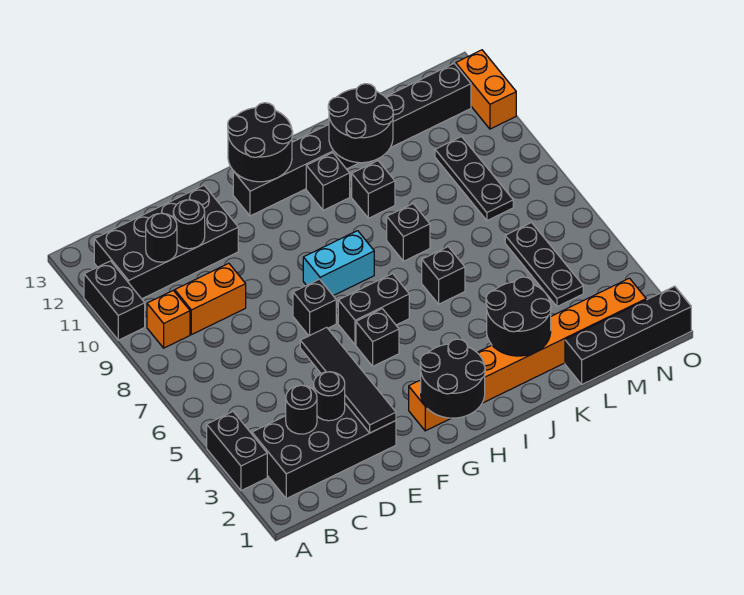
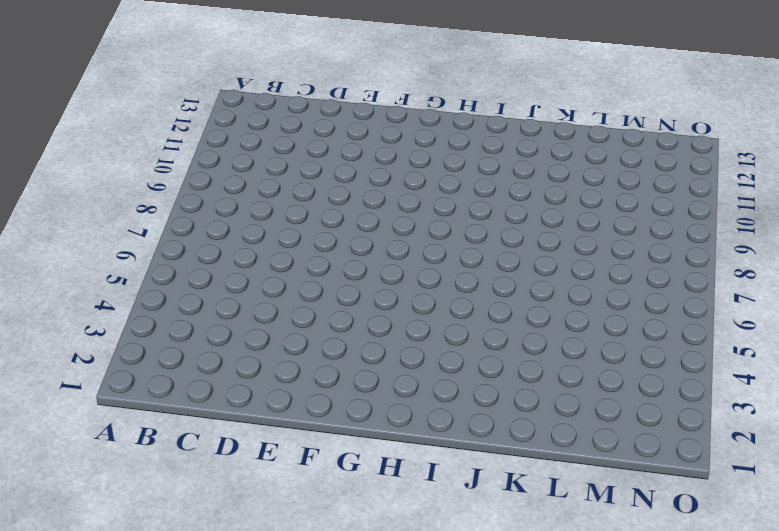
none -> black brick A3:A4 level 1
none -> black brick A10:A11 level 1
none -> black brick B2:E3 level 1

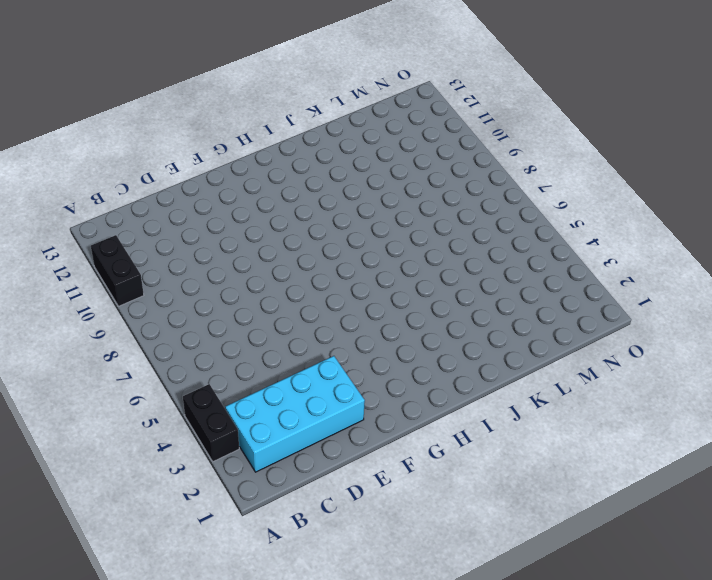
cyan brick B2:E3 level 1 -> black brick B2:E3 level 1
none -> orange brick B9 level 1
none -> black brick B11:E12 level 1
none -> orange brick C9:D9 level 1

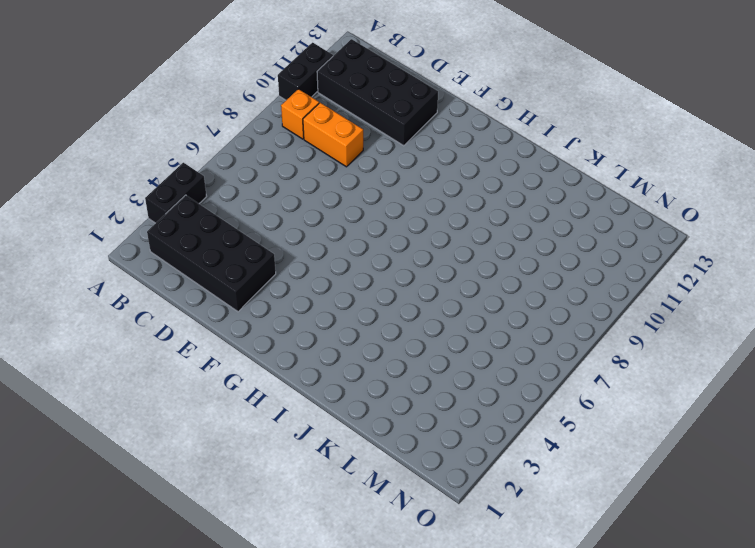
none -> black brick F7 level 1
none -> orange brick G2:N2 level 1
none -> black brick G5 level 1

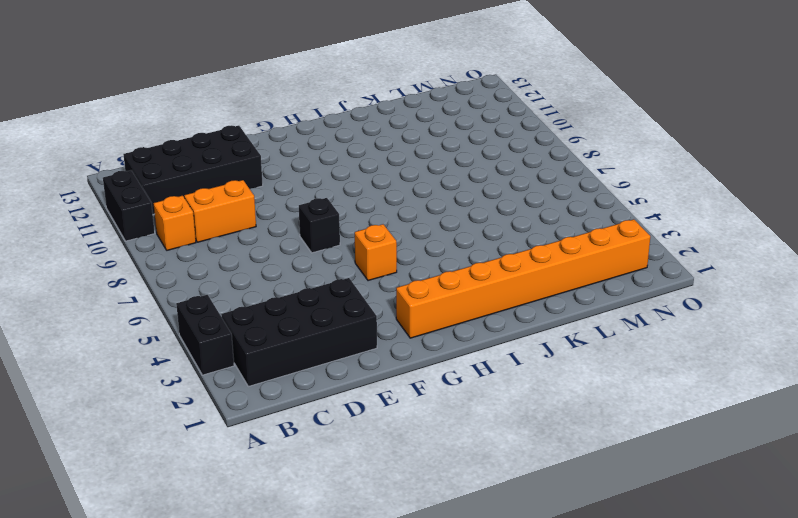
orange brick G5 level 1 -> black brick G5 level 1
none -> black brick G6:H6 level 1
none -> cyan brick G8:H8 level 1
none -> black brick G12:N12 level 1

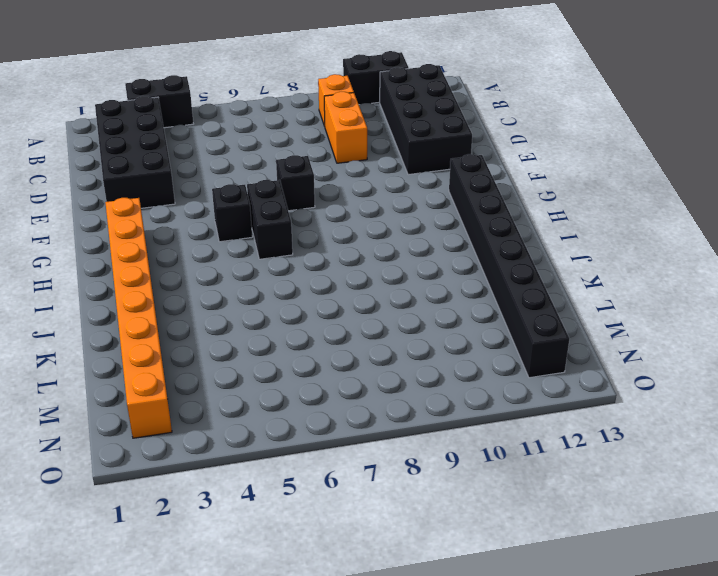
none -> cyan brick G8:H8 level 1
none -> black brick I11 level 1
none -> black brick J6 level 1

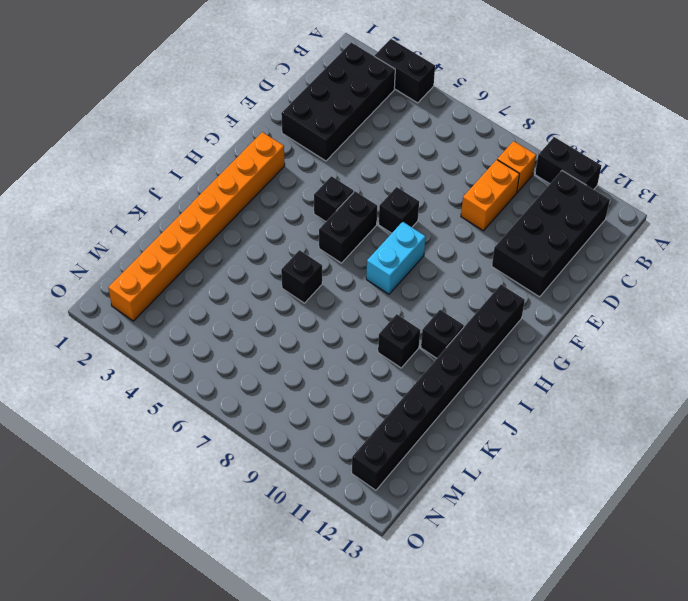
none -> black brick J8 level 1
none -> black brick L1:O1 level 1
none -> black plate M4:M6 level 1

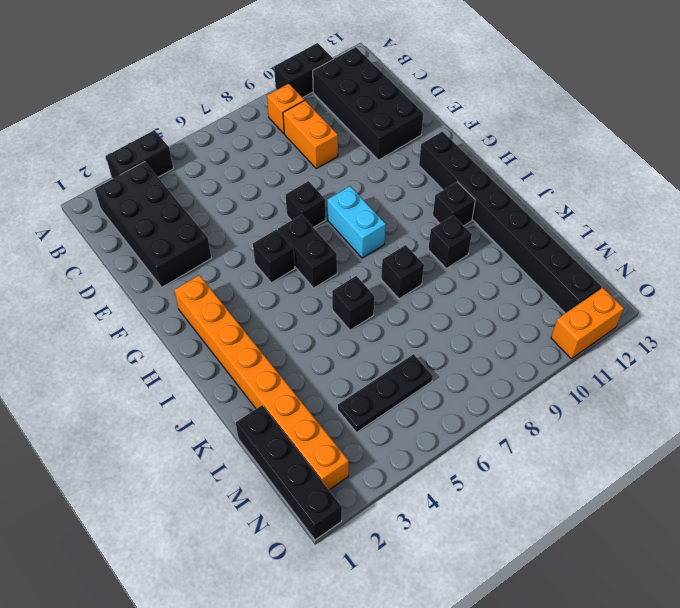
none -> black plate M8:M10 level 1
none -> black round brick C3 level 2
none -> black round brick C11 level 2

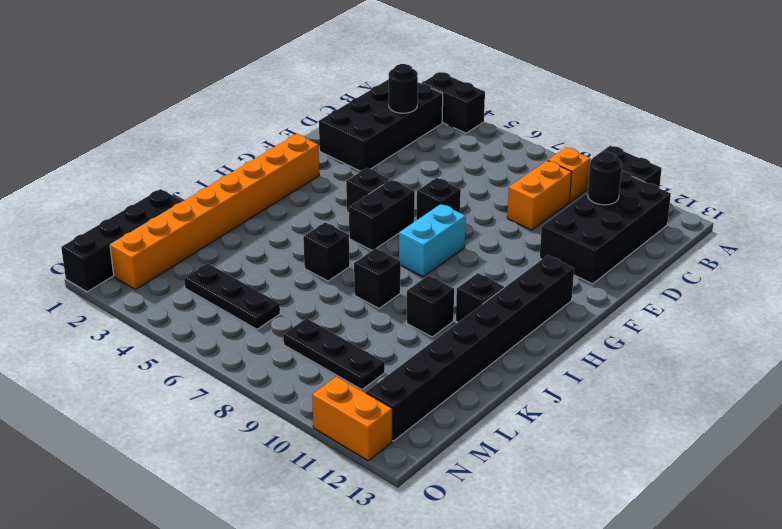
none -> black round brick D3 level 2
none -> black round brick D11 level 2
none -> black tile E2:E5 level 2

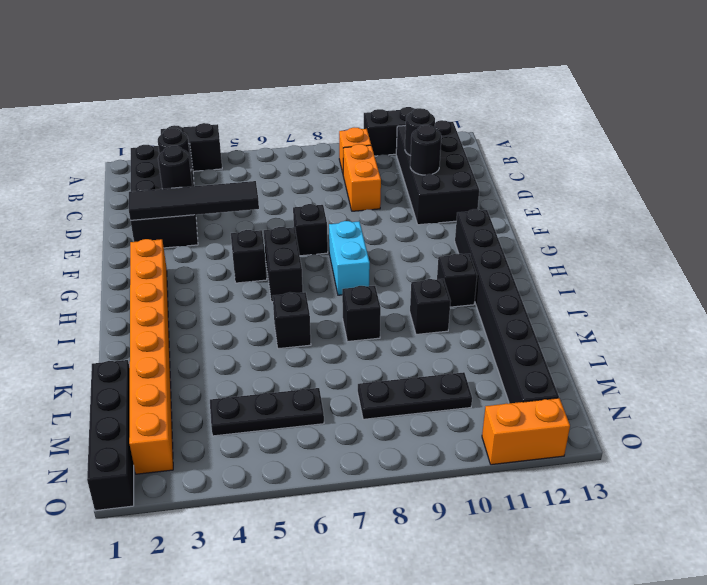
none -> black round brick G1:H2 level 2
none -> black round brick G12:H13 level 2
none -> black round brick J2:K3 level 2

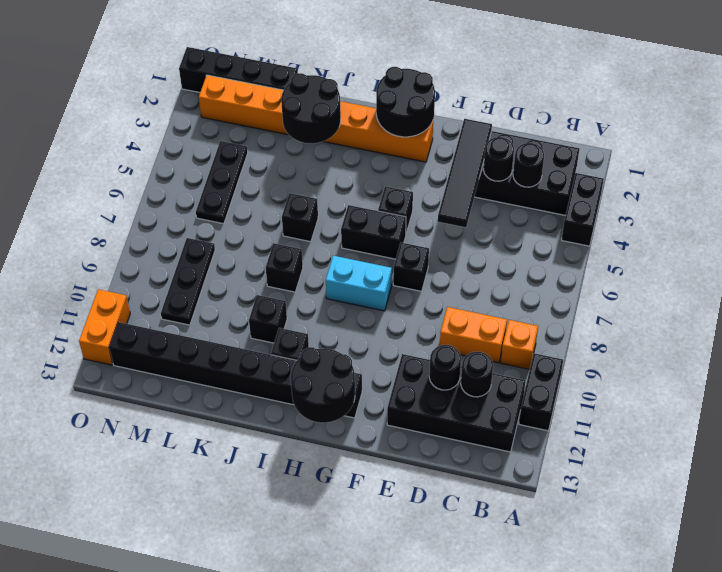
none -> black round brick J11:K12 level 2

